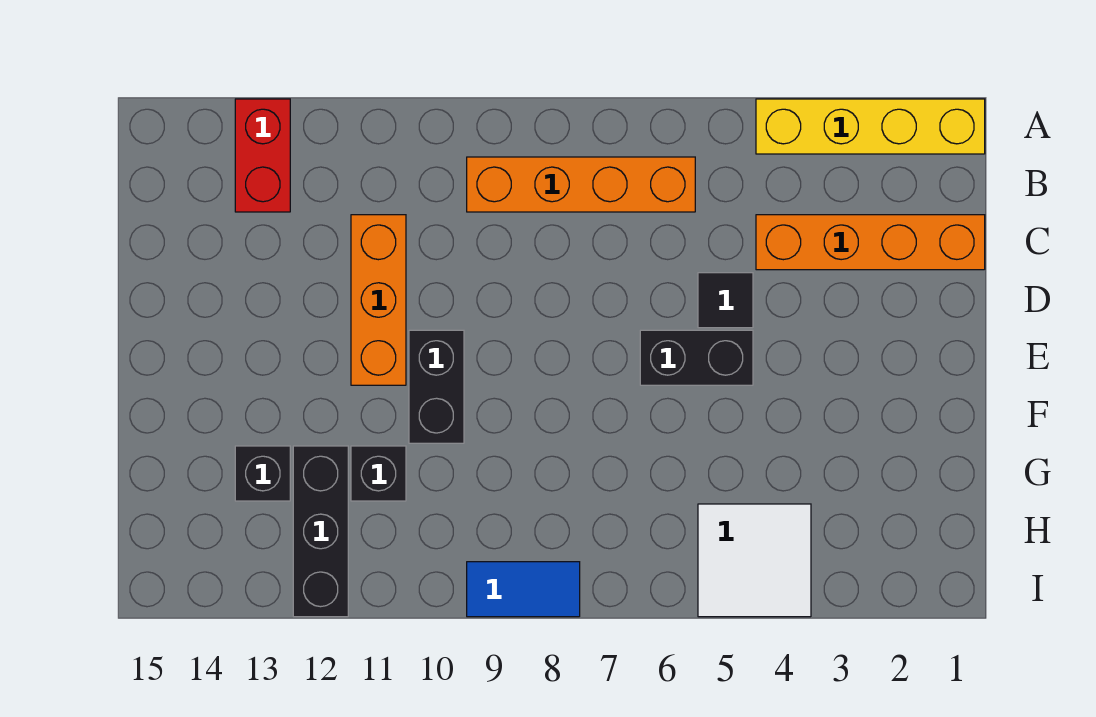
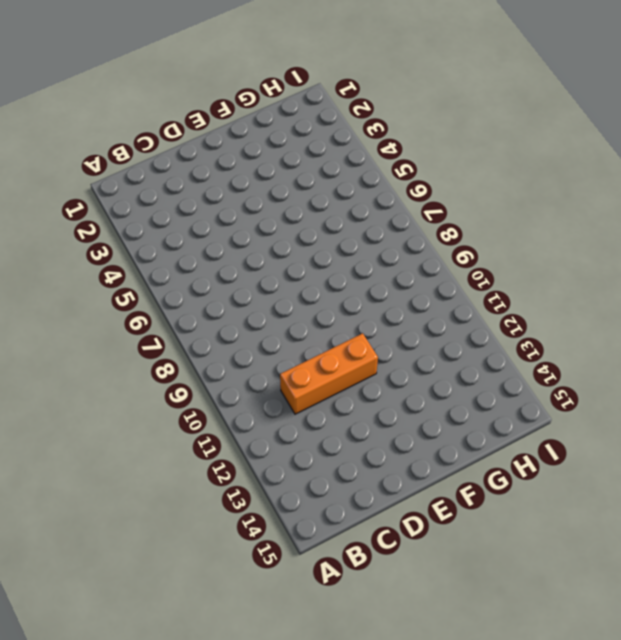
none -> yellow brick A1:A4 level 1
none -> red brick A13:B13 level 1
none -> orange brick B6:B9 level 1

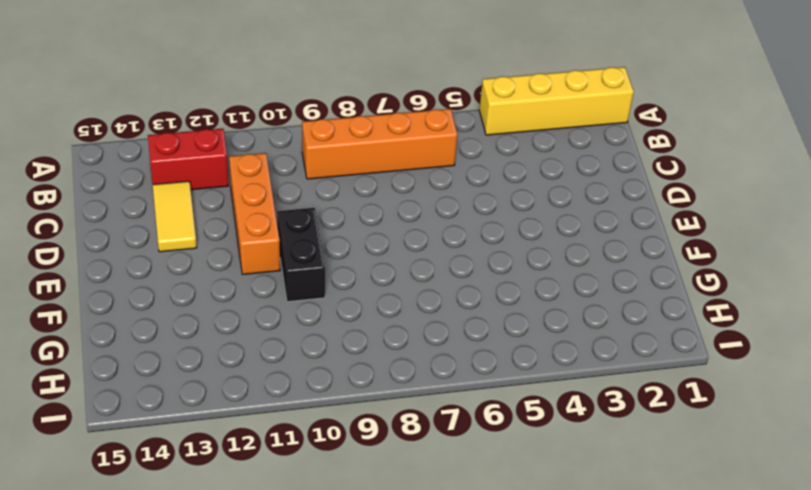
red brick B12:B13 level 1 -> red brick A13:B13 level 1
yellow tile C13:D13 level 1 -> none
none -> orange brick C1:C4 level 1
none -> black tile D5 level 1
none -> black brick E5:E6 level 1

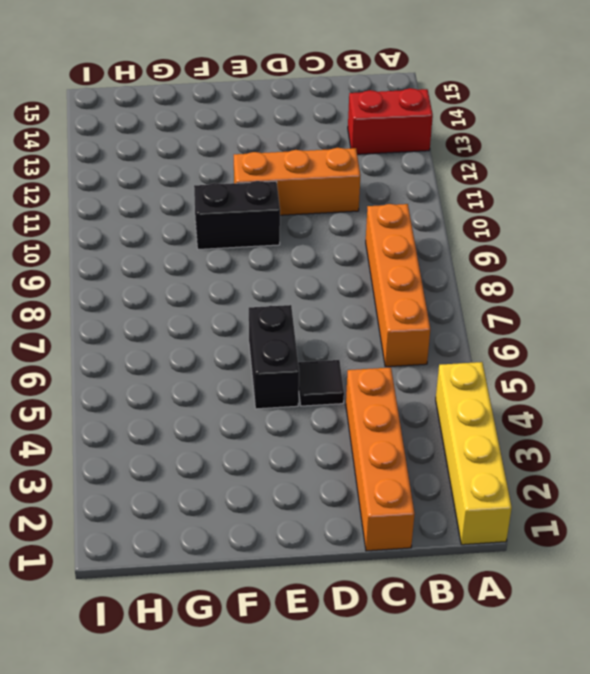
none -> black brick G11 level 1
none -> black brick G12:I12 level 1
none -> black brick G13 level 1

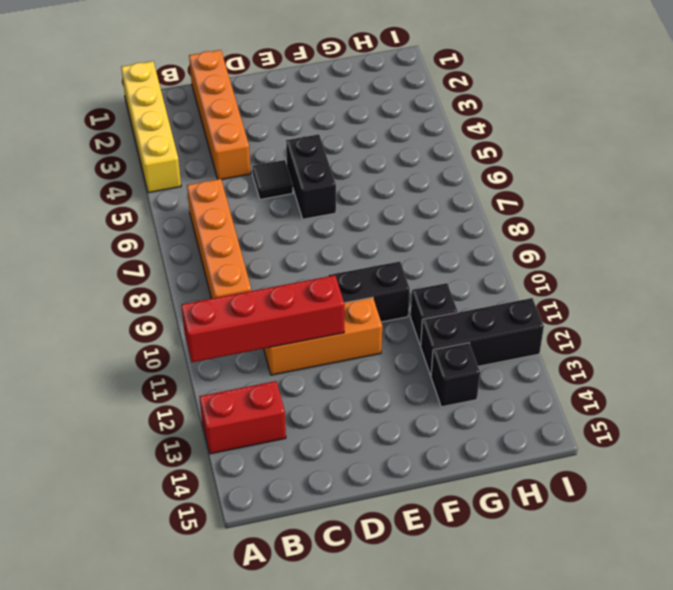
red brick A11:D11 level 2 -> none
none -> white tile H4:I5 level 1
none -> blue tile I8:I9 level 1

